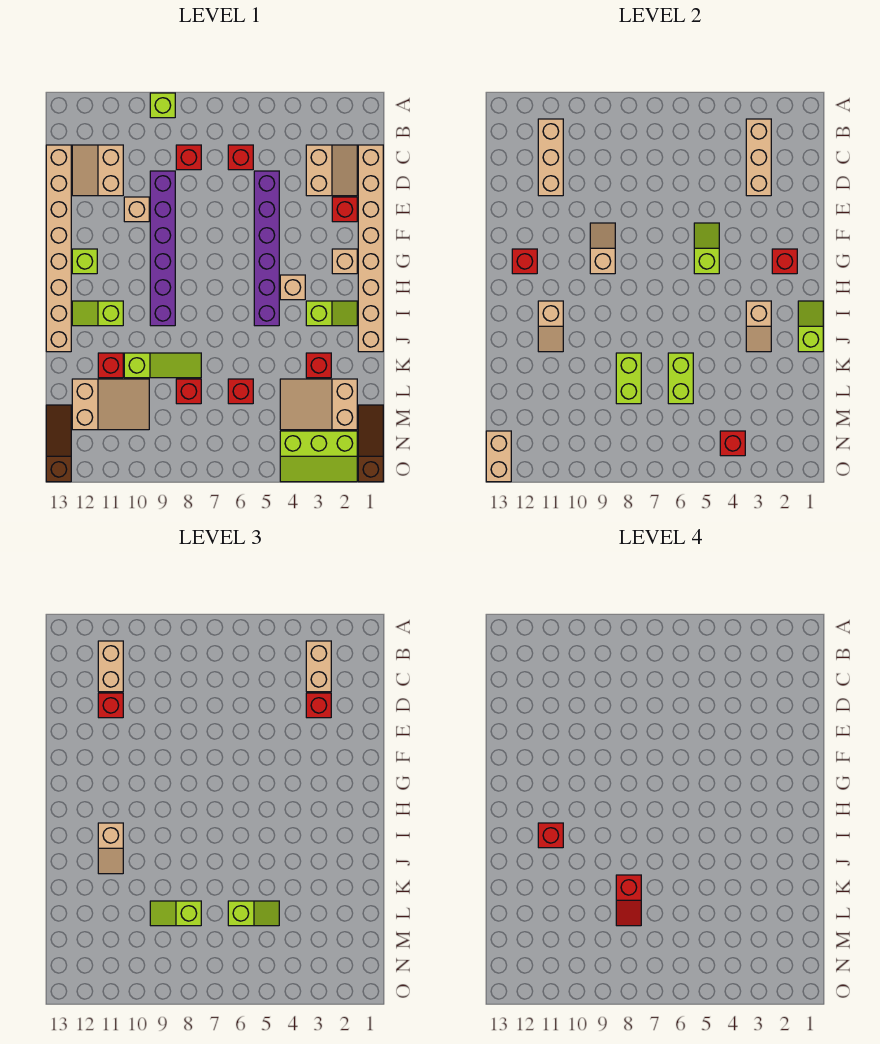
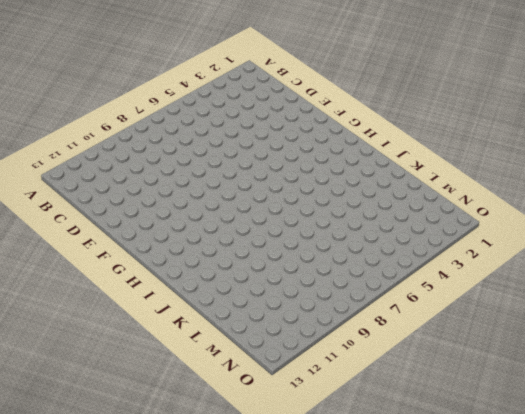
none -> lime brick A9 level 1
none -> tan brick C1:J1 level 1
none -> tan slope C2:D3 level 1 top 3
none -> red brick C6 level 1

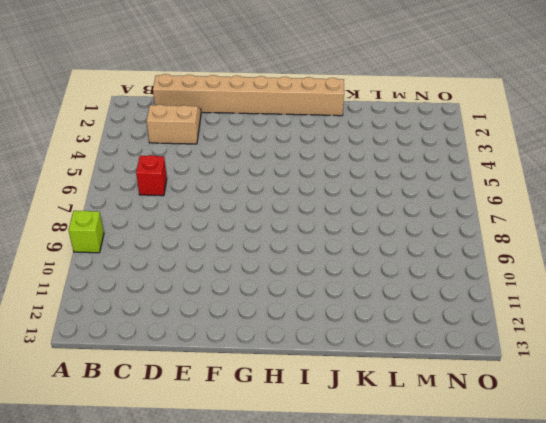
none -> red brick C8 level 1
none -> tan slope C11:D12 level 1 top 11
none -> tan brick C13:J13 level 1
none -> purple brick D5:I5 level 1

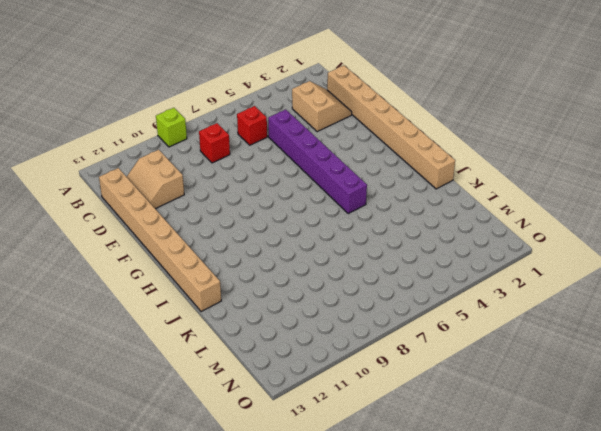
none -> purple brick D9:I9 level 1
none -> red brick E2 level 1
none -> tan brick E10 level 1
none -> tan brick G2 level 1

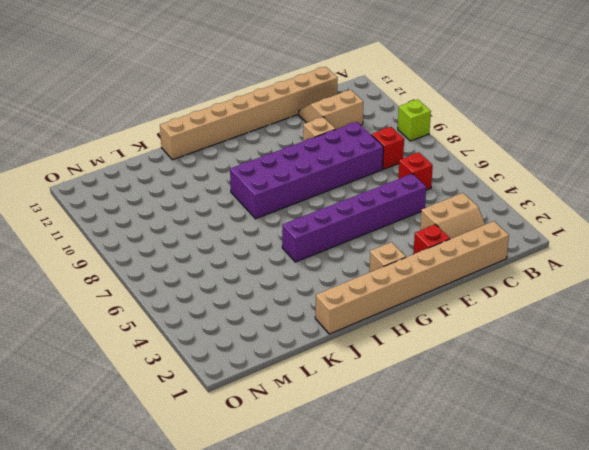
purple brick D8:I9 level 1 -> purple brick D9:I9 level 1
none -> lime brick G12 level 1
none -> tan brick H4 level 1
none -> lime slope I2:I3 level 1 top 3
none -> lime slope I11:I12 level 1 top 11

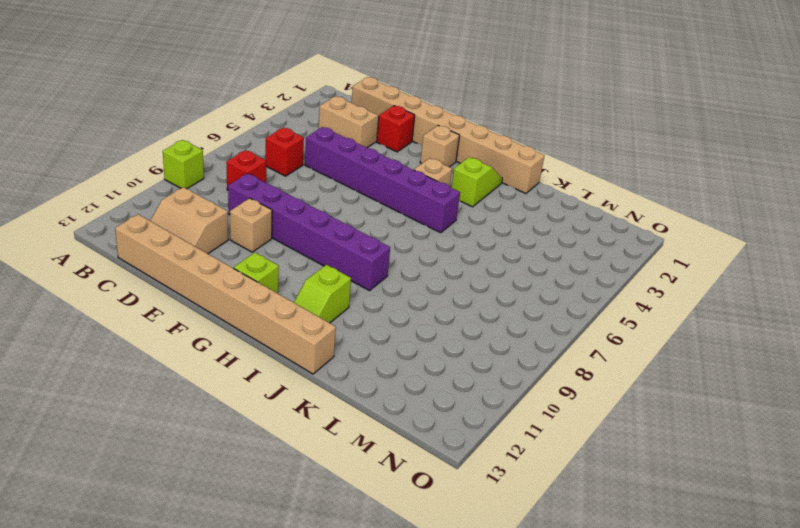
none -> red brick K3 level 1
none -> lime slope K8:K10 level 1 top 10
none -> red brick K11 level 1
none -> tan slope L2:M4 level 1 top 2

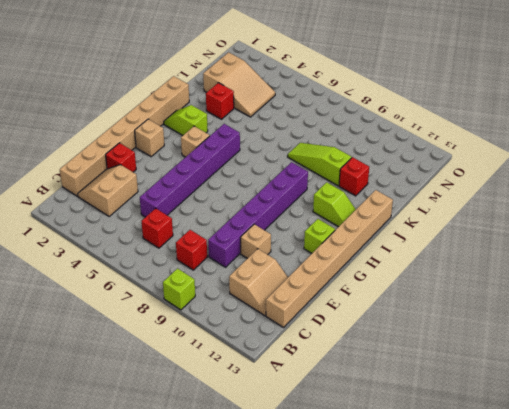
none -> red brick L6 level 1
none -> red brick L8 level 1
none -> tan slope L10:M12 level 1 top 12
none -> brown slope M1:O1 level 1 top O

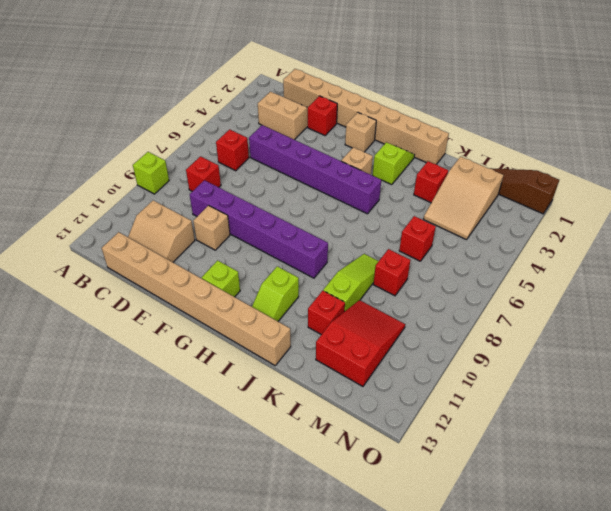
red slope L10:M12 level 1 top 12 -> tan slope L10:M12 level 1 top 12
none -> brown slope M13:O13 level 1 top O
none -> lime slope N2:O4 level 1 top N
none -> tan brick B3:D3 level 2
none -> tan brick B11:D11 level 2

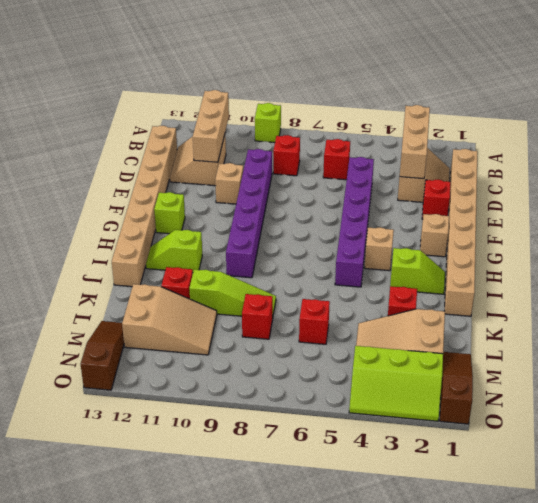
none -> lime slope F5:G5 level 2 top G
none -> tan slope F9:G9 level 2 top G
none -> red brick G2 level 2
none -> red brick G12 level 2

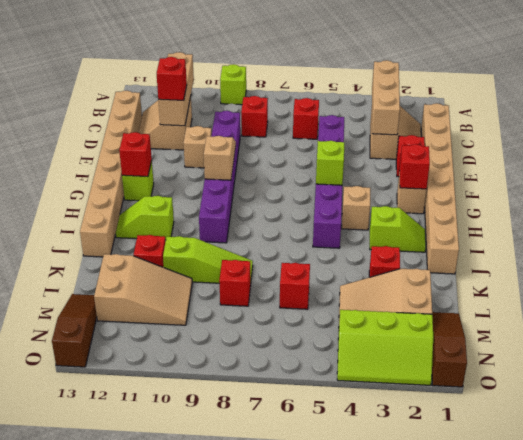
none -> lime slope I1:J1 level 2 top J
none -> tan slope I3:J3 level 2 top I
none -> tan slope I11:J11 level 2 top I
none -> lime brick K6:L6 level 2

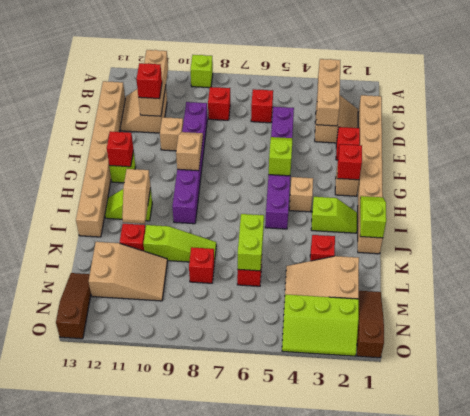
none -> tan slope I3:J3 level 2 top I
none -> lime brick K8:L8 level 2
none -> red brick N4 level 2
none -> tan brick N13:O13 level 2

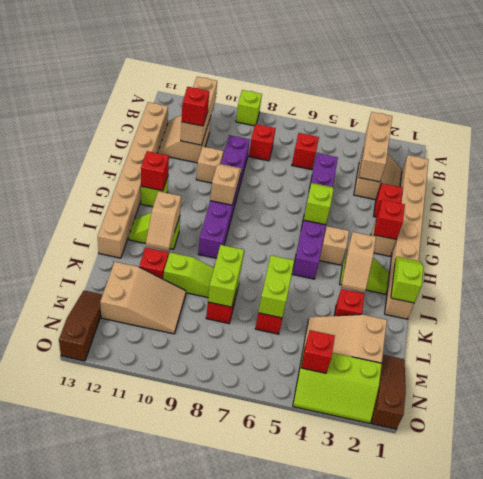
none -> tan brick N13:O13 level 2
none -> tan brick B3:C3 level 3
none -> tan brick B11:C11 level 3
none -> red brick D3 level 3

